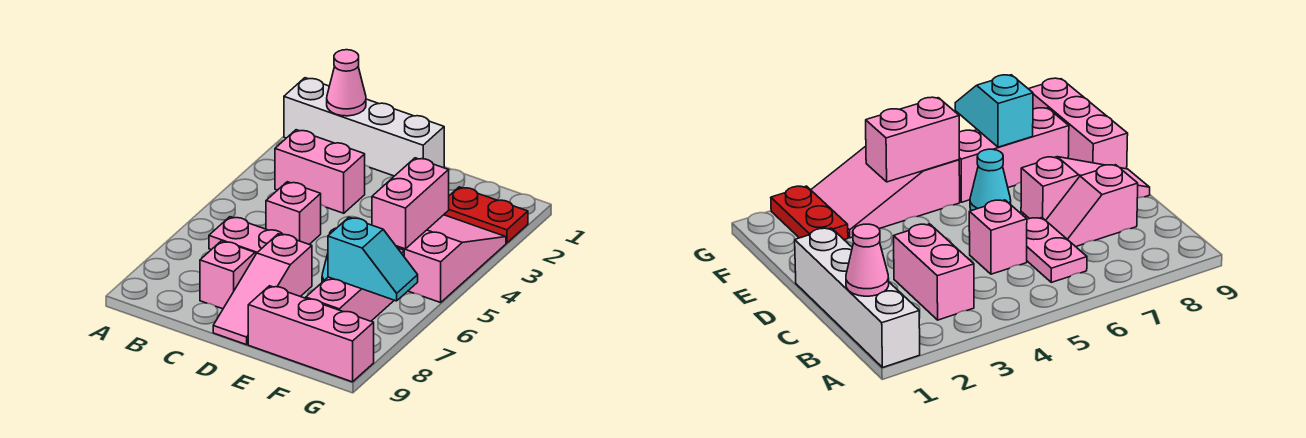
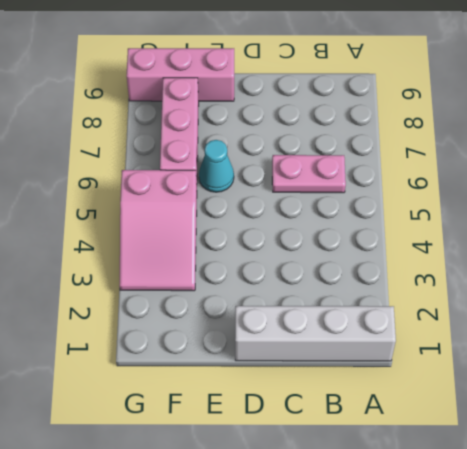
none -> pink brick B3:C3 level 1
none -> pink brick C5 level 1
none -> pink slope C7:C8 level 1 top 8

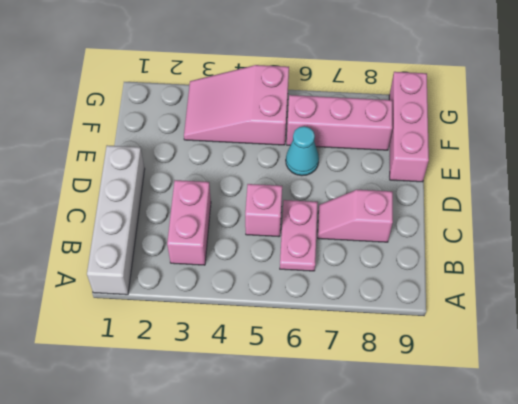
none -> pink slope D7:D9 level 1 top 7
none -> red plate F2:G2 level 1
none -> pink cone B1 level 2

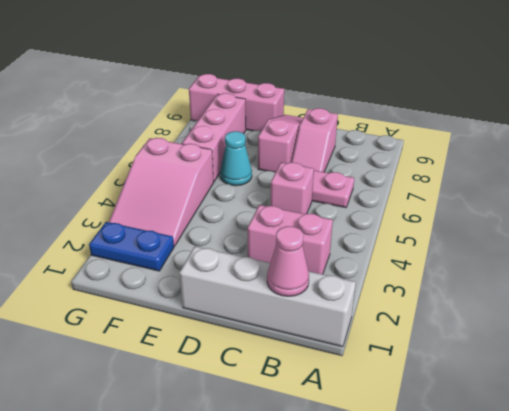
blue plate F2:G2 level 1 -> red plate F2:G2 level 1
none -> pink brick F4:F5 level 2
none -> cyan slope F7:G7 level 2 top F

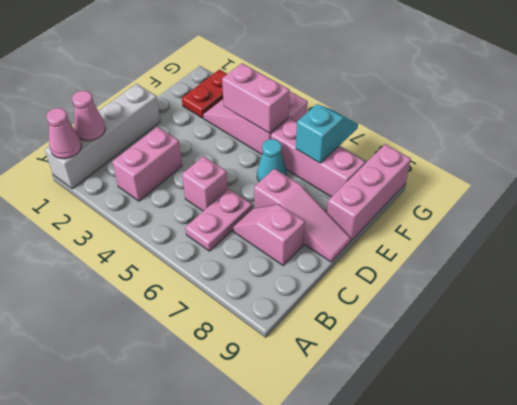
pink cone A1 level 2 -> none

